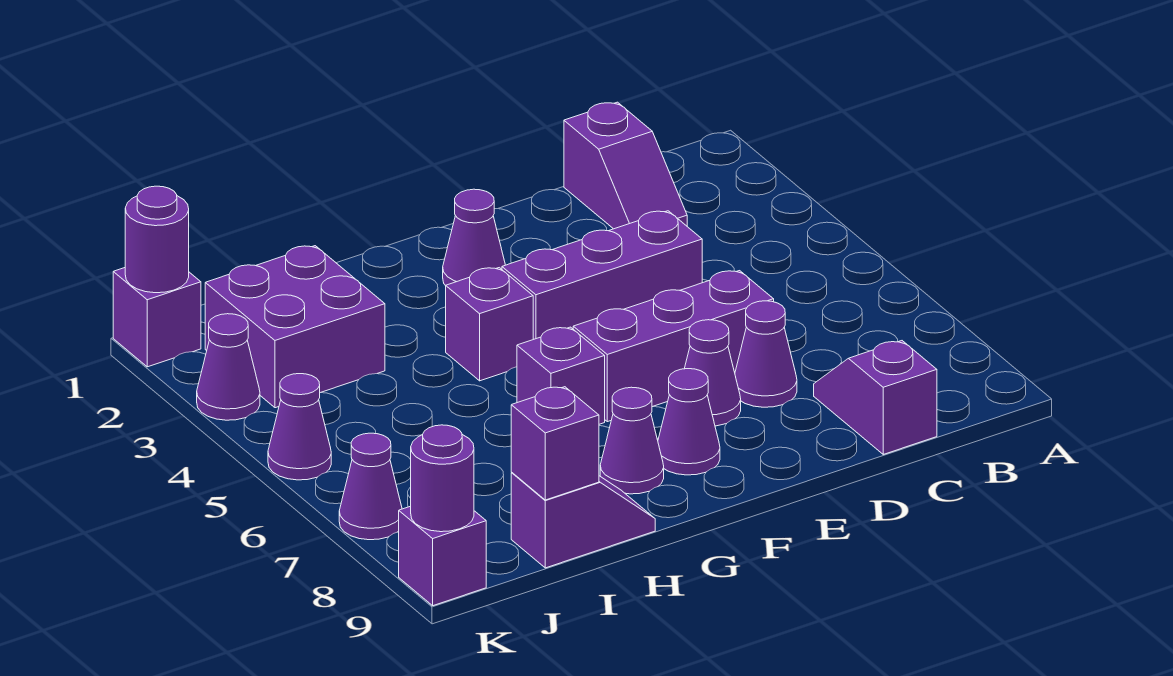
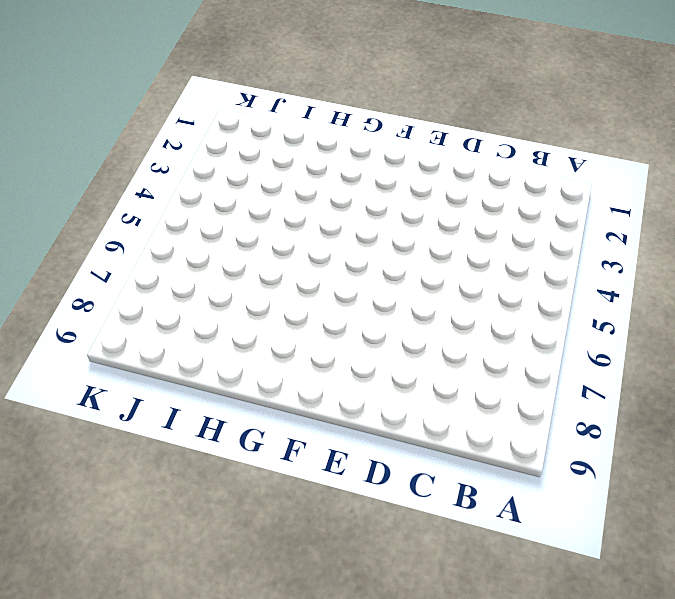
none -> purple slope C1:C2 level 1 top 1
none -> purple slope C8:C9 level 1 top 9
none -> purple brick D4:F4 level 1

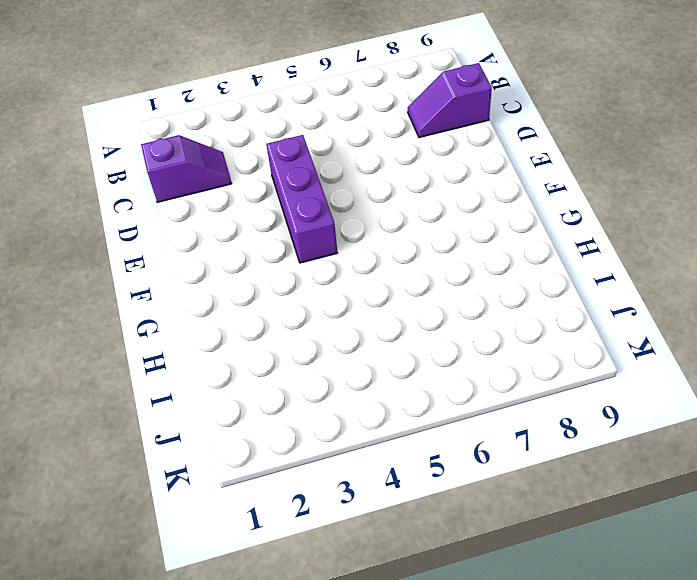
none -> purple brick D6:F6 level 1
none -> purple cone D7 level 1
none -> purple cone E7 level 1

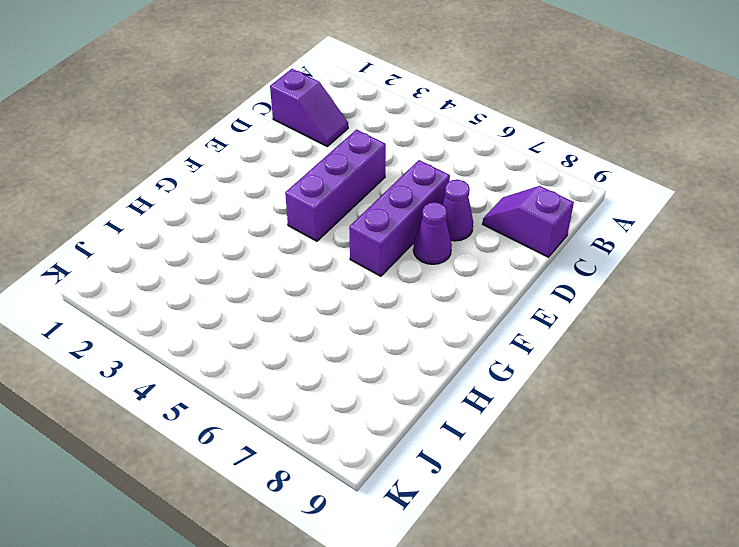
none -> purple cone F2 level 1
none -> purple cone F8 level 1
none -> purple brick G4 level 1

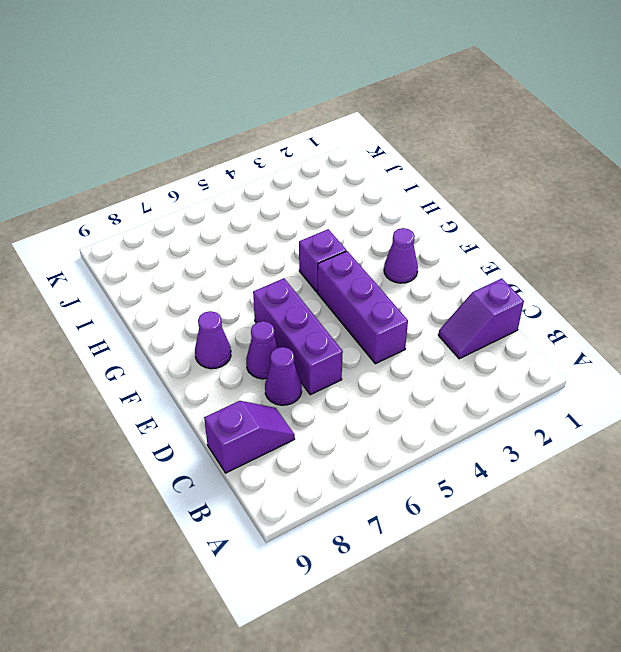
none -> purple brick G6 level 1
none -> purple cone G8 level 1
none -> purple slope H9:I9 level 1 top I

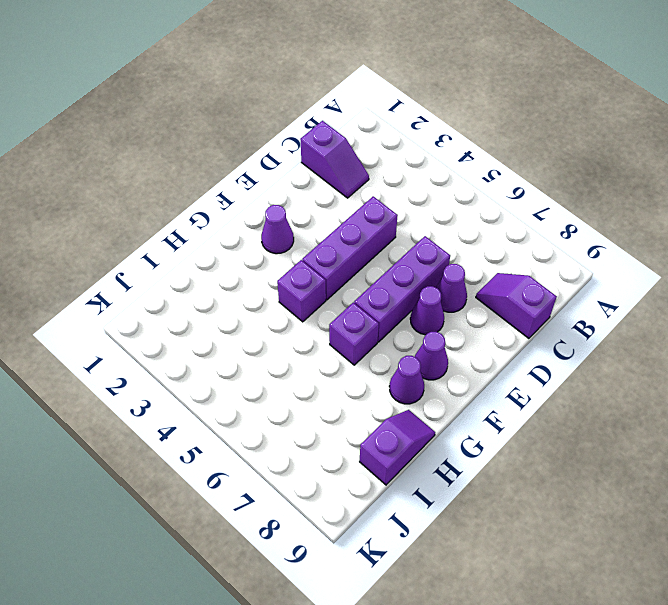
none -> purple brick I2:J3 level 1
none -> purple brick K1 level 1
none -> purple cone K3 level 1

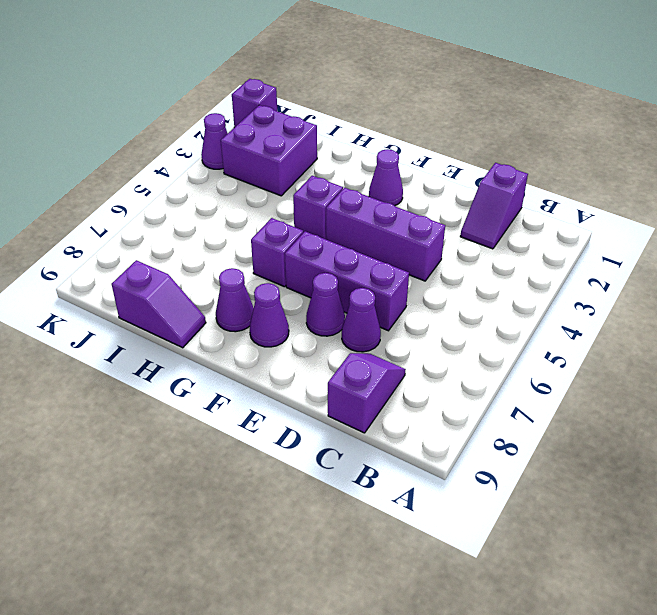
none -> purple cone K5 level 1
none -> purple cone K7 level 1
none -> purple brick K9 level 1

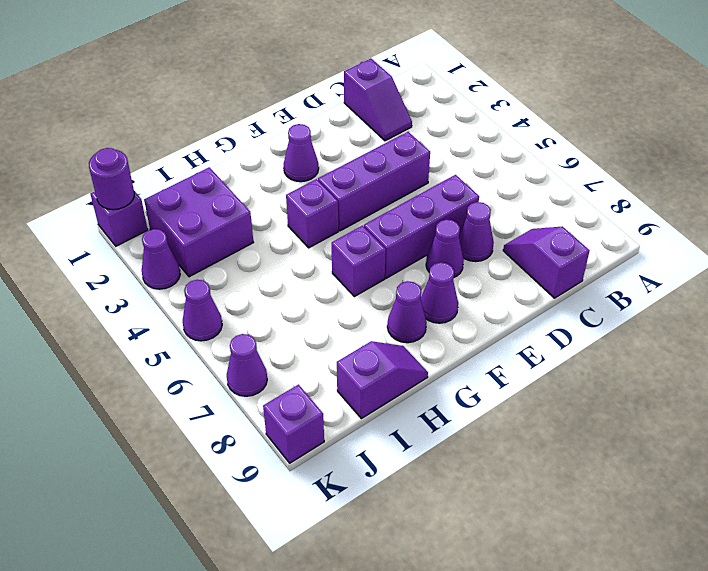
none -> purple brick I9 level 2
none -> purple round brick K9 level 2

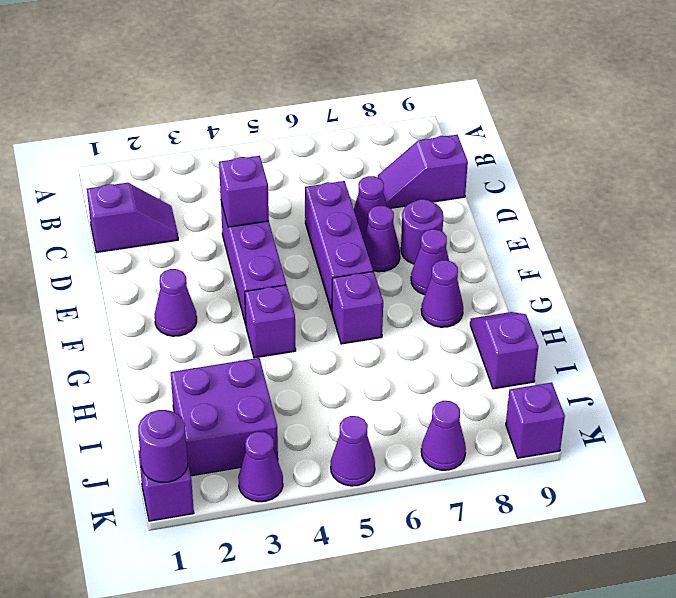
purple brick D4 level 2 -> purple brick I9 level 2
purple round brick E8 level 1 -> purple round brick K9 level 2

